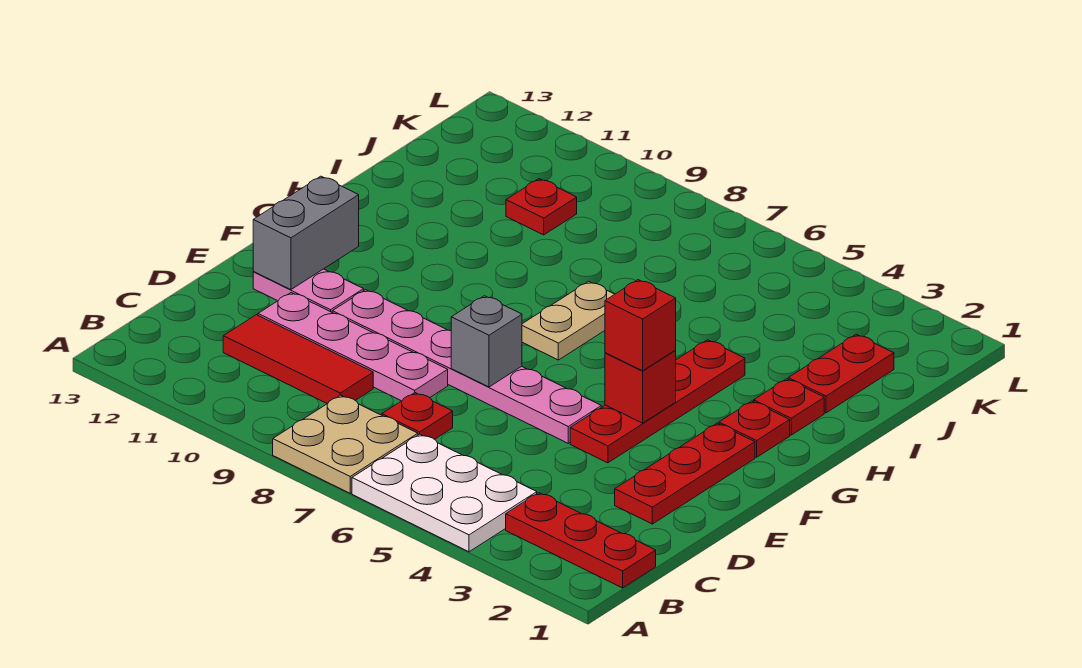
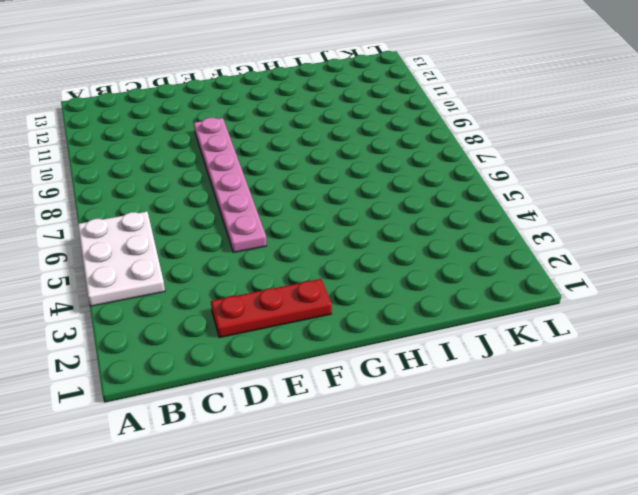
none -> tan plate A7:B8 level 1
none -> red plate B1:B3 level 1
none -> red plate C7 level 1

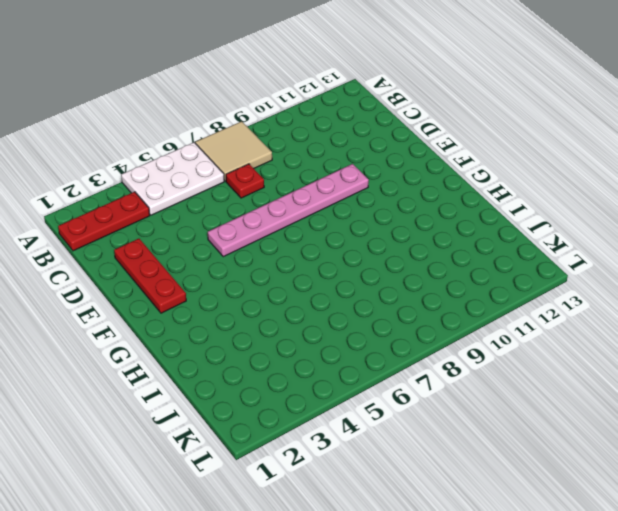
tan tile A7:B8 level 1 -> tan plate A7:B8 level 1
none -> red tile C9:C11 level 1
none -> pink plate D8:D11 level 1
none -> red plate E4:H4 level 1

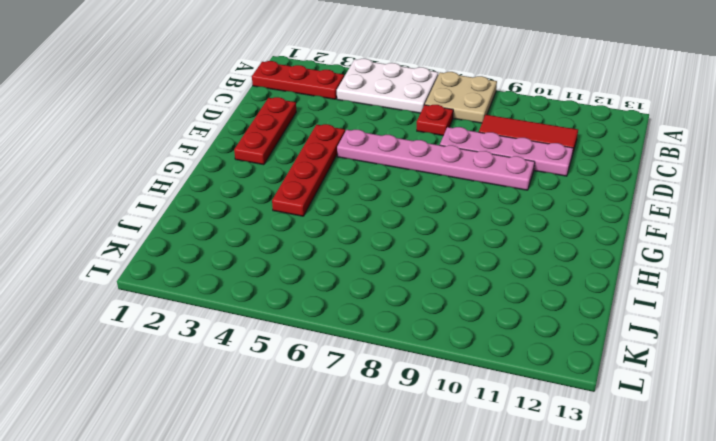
none -> pink plate E11:E12 level 1
none -> red plate G2 level 1
none -> tan plate G7:H7 level 1

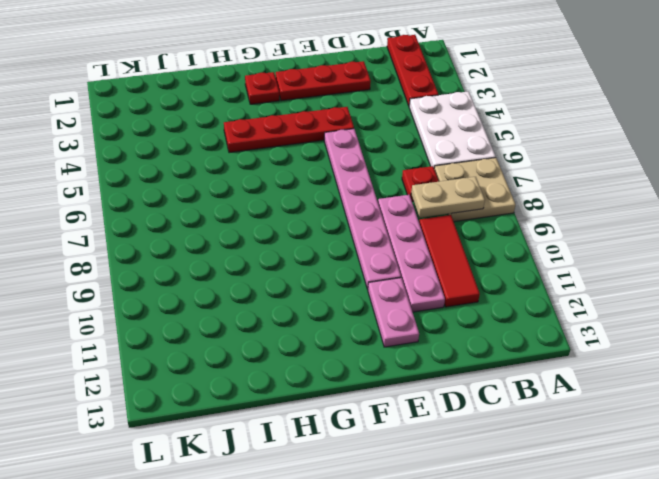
tan plate B8:C8 level 2 -> tan plate G7:H7 level 1
none -> red plate H2 level 1
none -> red plate I2:J2 level 1
none -> red plate J10 level 1

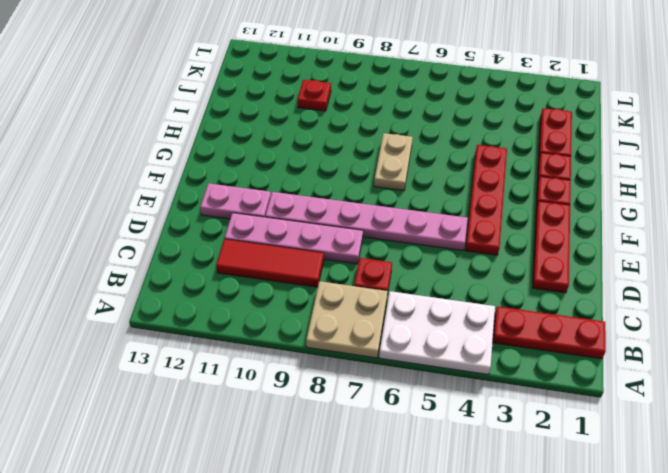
none -> grey brick E7 level 2
none -> grey brick E12:F12 level 2
none -> red brick F4 level 2

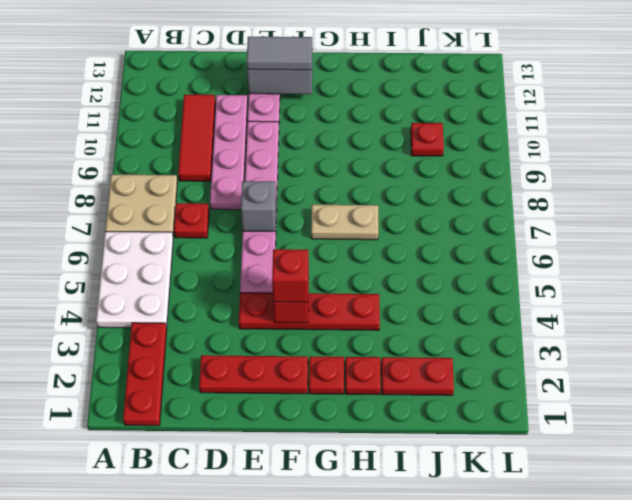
grey tile E12:F12 level 3 -> none

